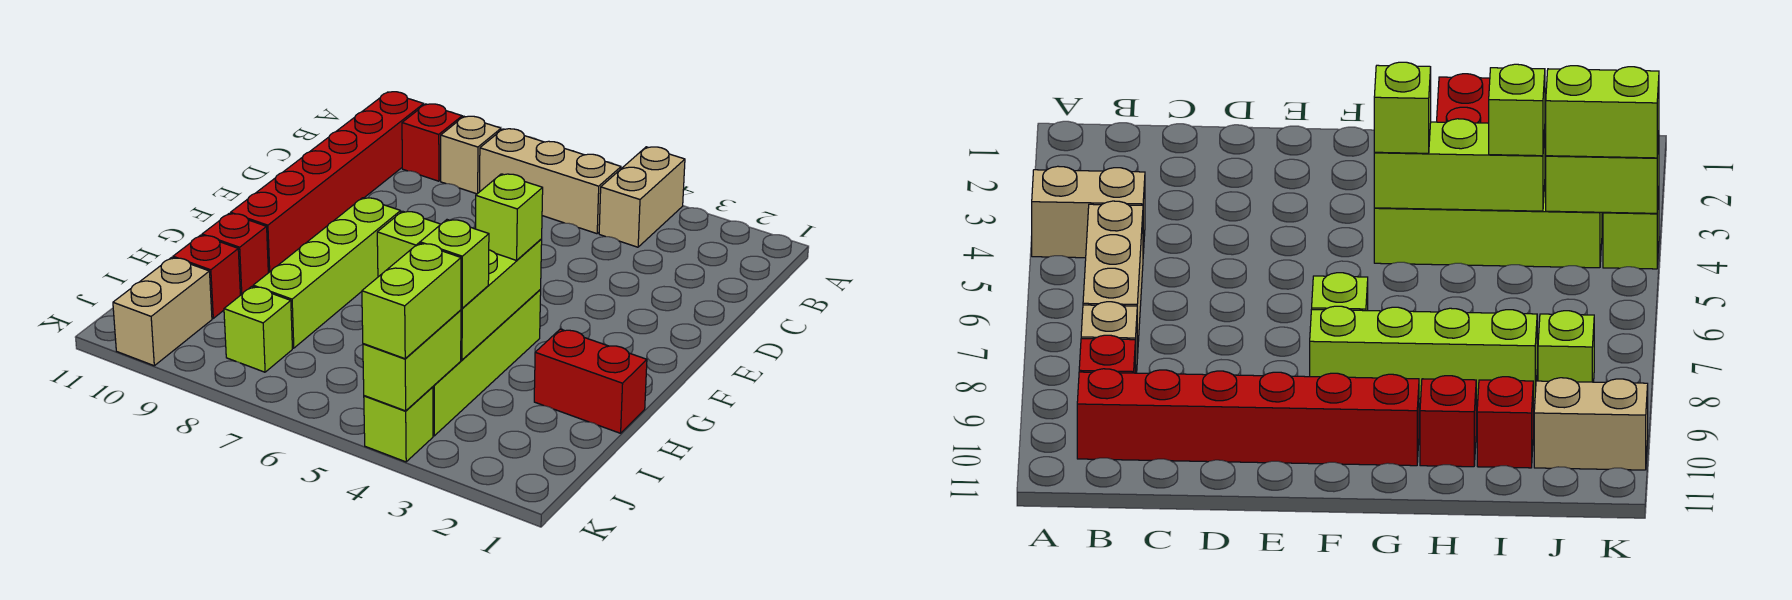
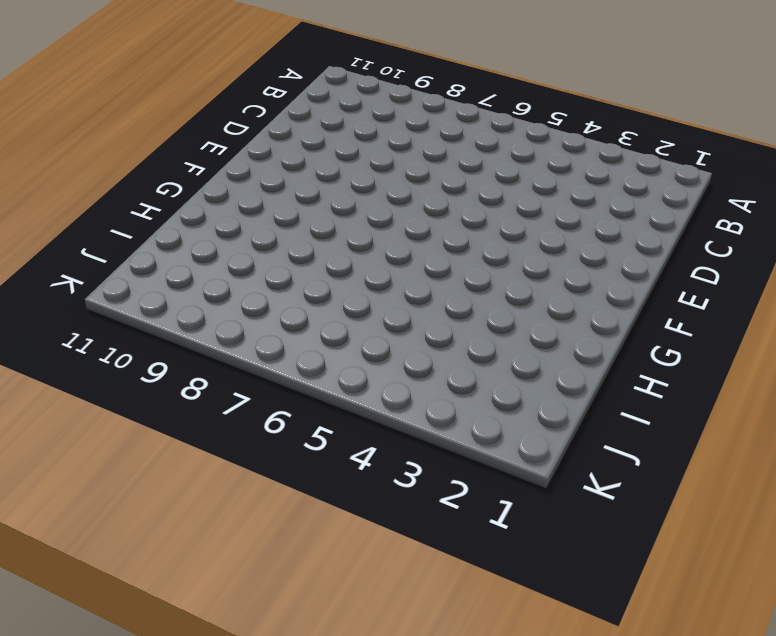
none -> tan brick A4:B4 level 1
none -> tan brick B5:B7 level 1
none -> tan brick B8 level 1

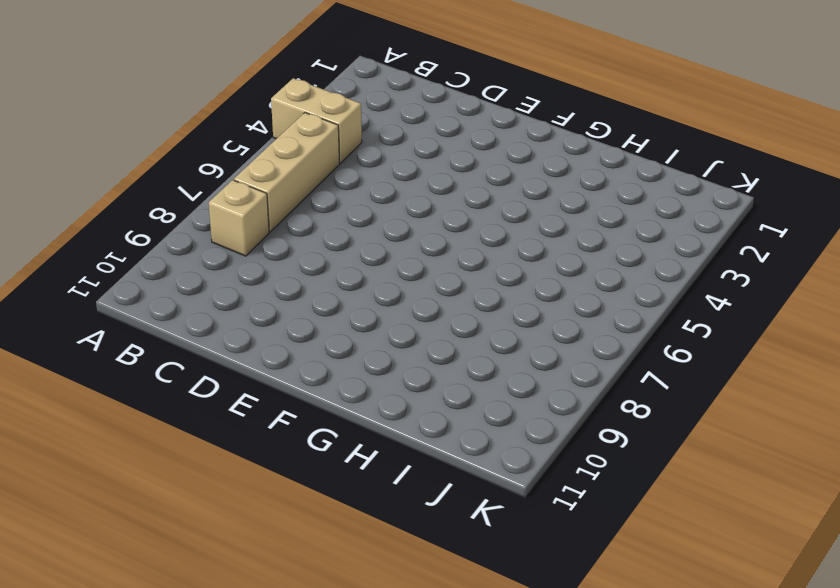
none -> red brick B9 level 1
none -> red brick B10:G10 level 1
none -> lime brick F7 level 1

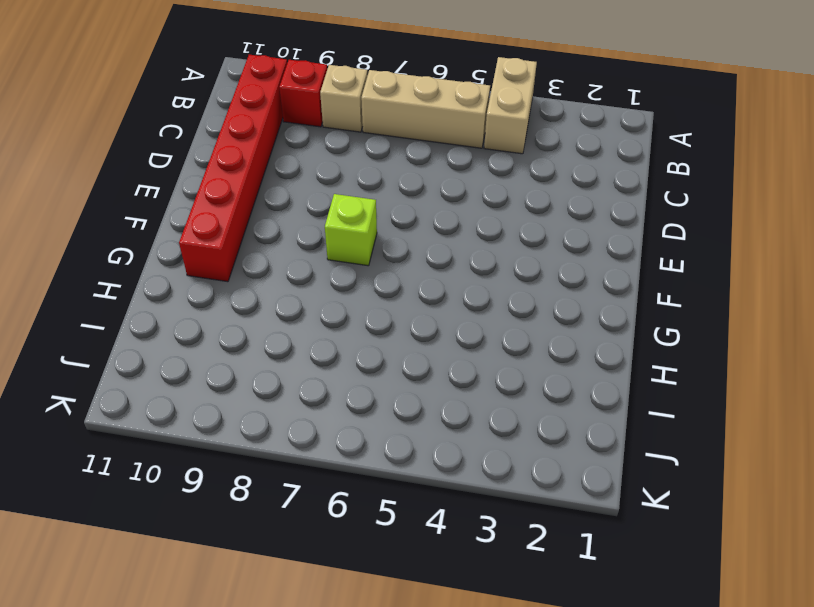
none -> lime brick F8:I8 level 1
none -> lime brick G4:J4 level 1
none -> red brick H1:H2 level 1

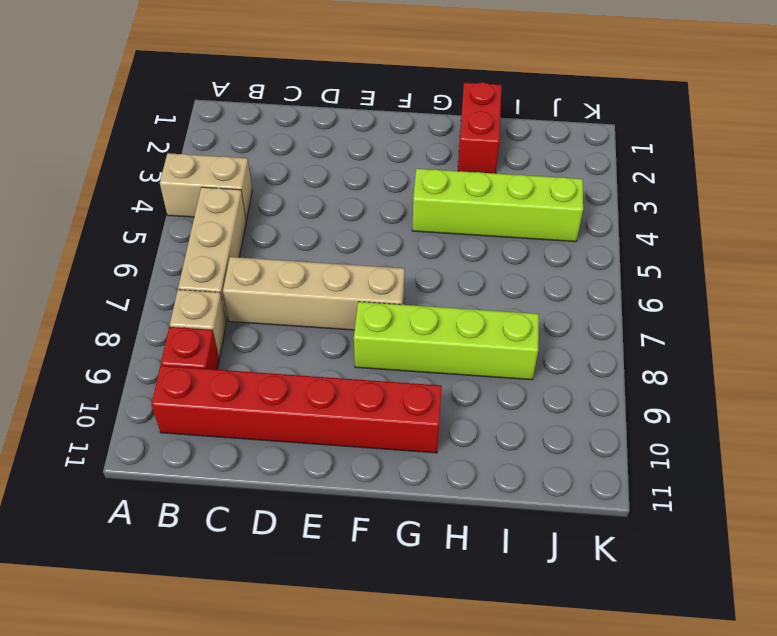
tan brick C7:F7 level 1 -> lime brick F7 level 1
none -> red brick H10 level 1
none -> red brick I10 level 1
none -> lime brick J8 level 1

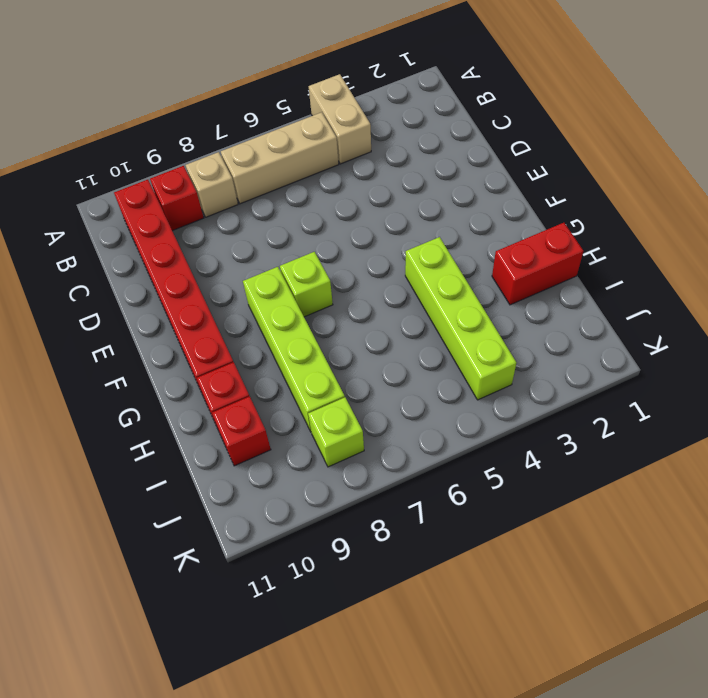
none -> tan brick J10:K10 level 1
none -> lime brick K4 level 1
none -> lime brick G4:I4 level 2

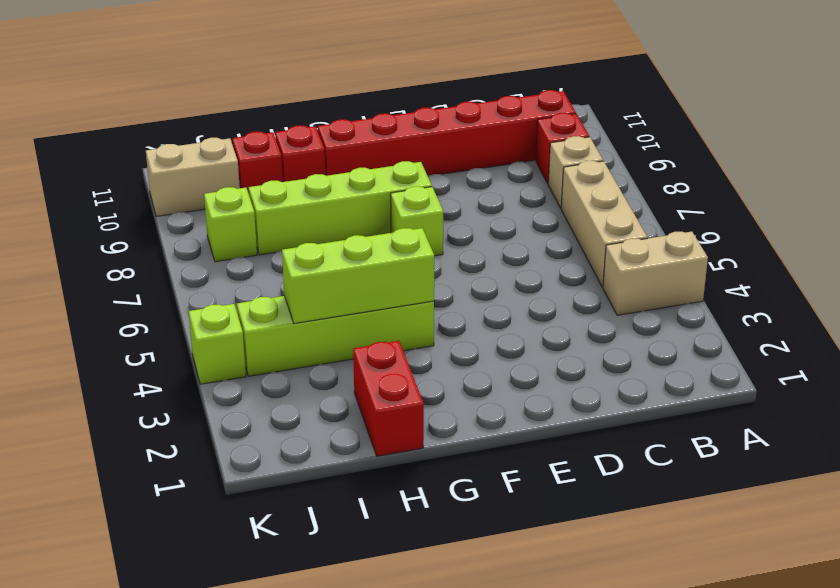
none -> lime brick J4:K4 level 2
none -> lime brick G4 level 3
none -> lime brick I4 level 3

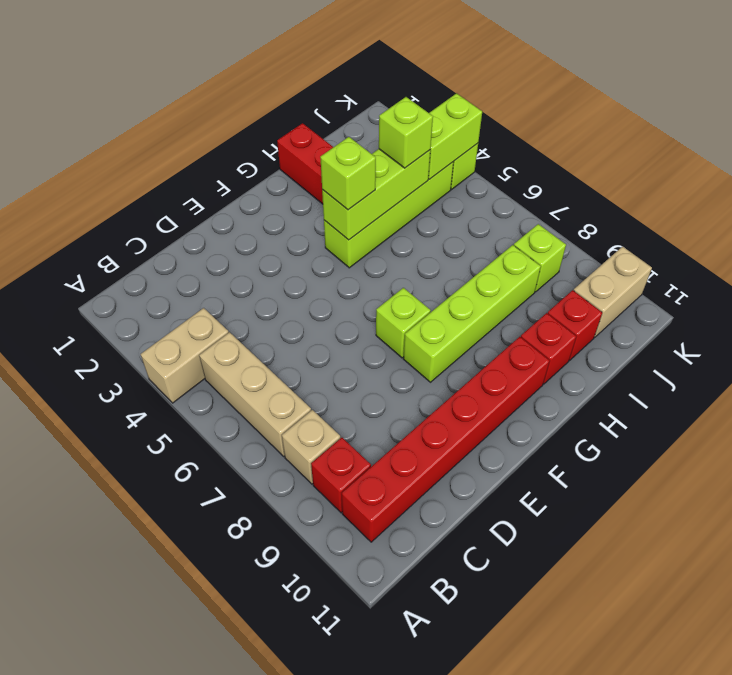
none -> lime brick J4:K4 level 3

